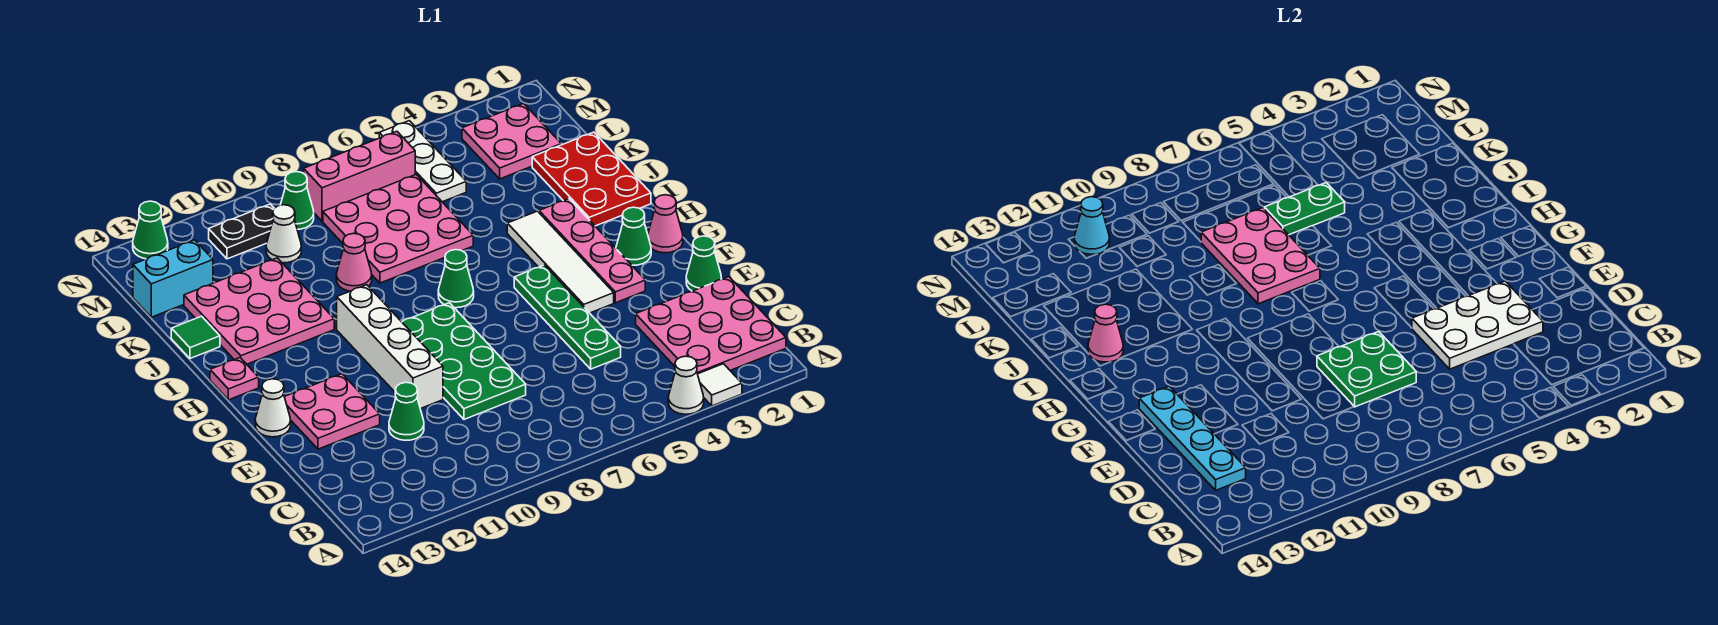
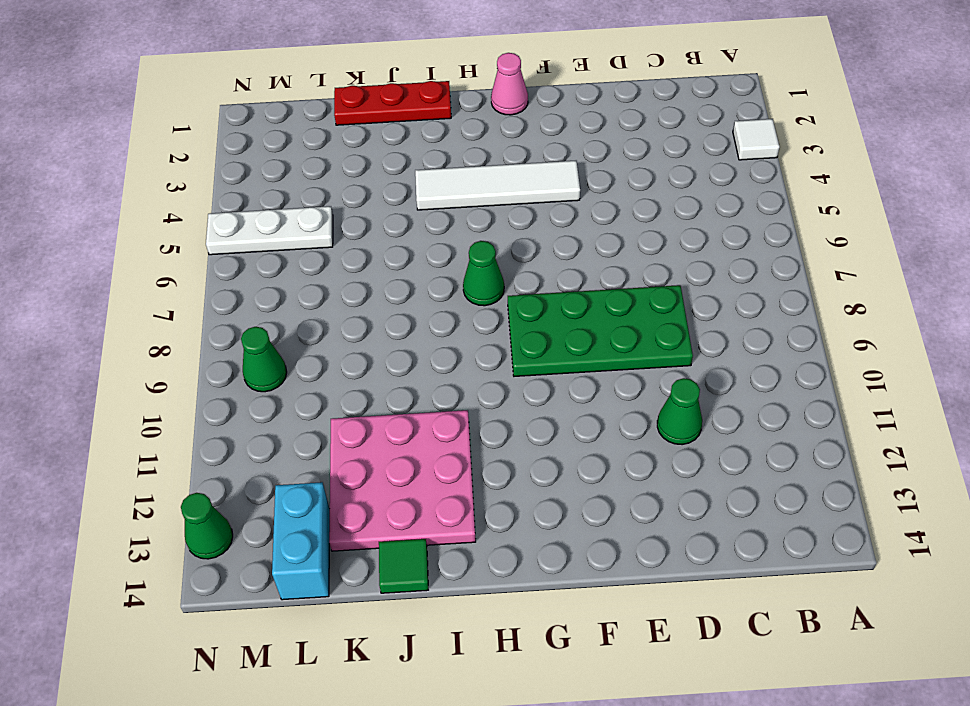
red plate I1:K1 level 1 -> red plate I1:K2 level 1
none -> white cone A4 level 1
none -> pink plate B1:D3 level 1
none -> green plate D5:G5 level 1
none -> green cone E1 level 1

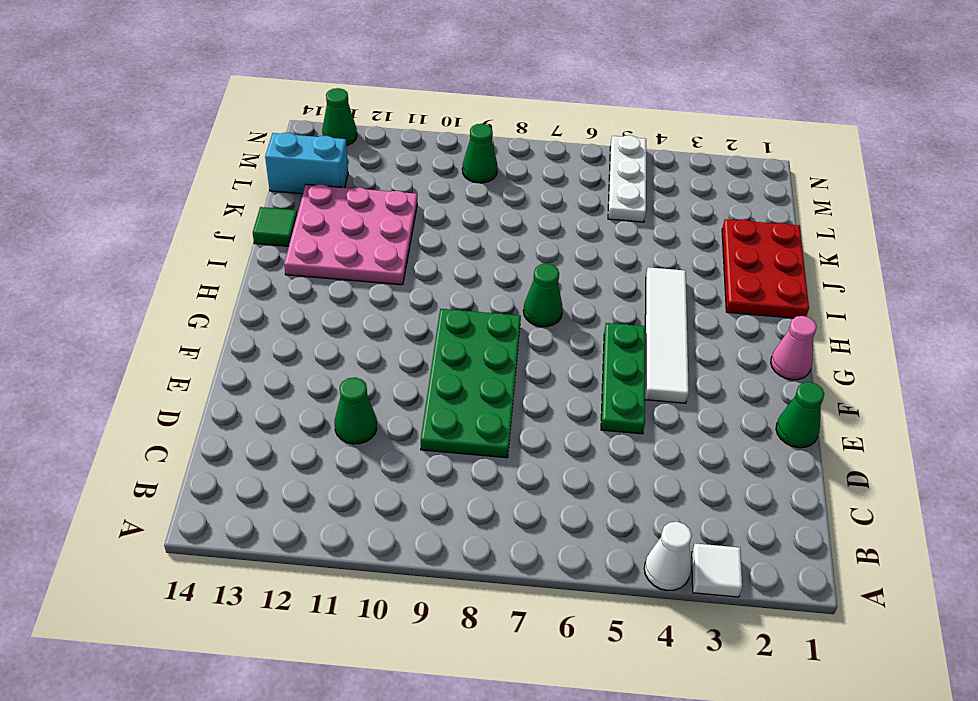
green plate E5:G5 level 1 -> green plate D5:G5 level 1
none -> pink plate B1:D3 level 1
none -> white brick E10:H10 level 1
none -> pink plate E12:F13 level 1
none -> pink plate F3:I3 level 1

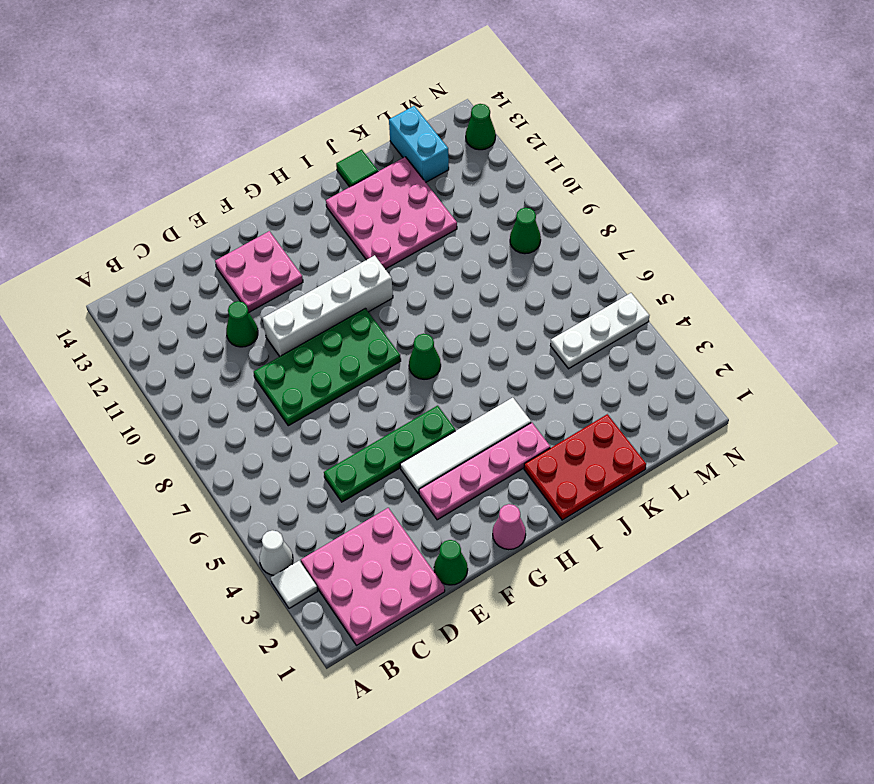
none -> white cone F14 level 1
none -> green cone G2 level 1
none -> pink plate H14 level 1
none -> pink plate J6:L8 level 1

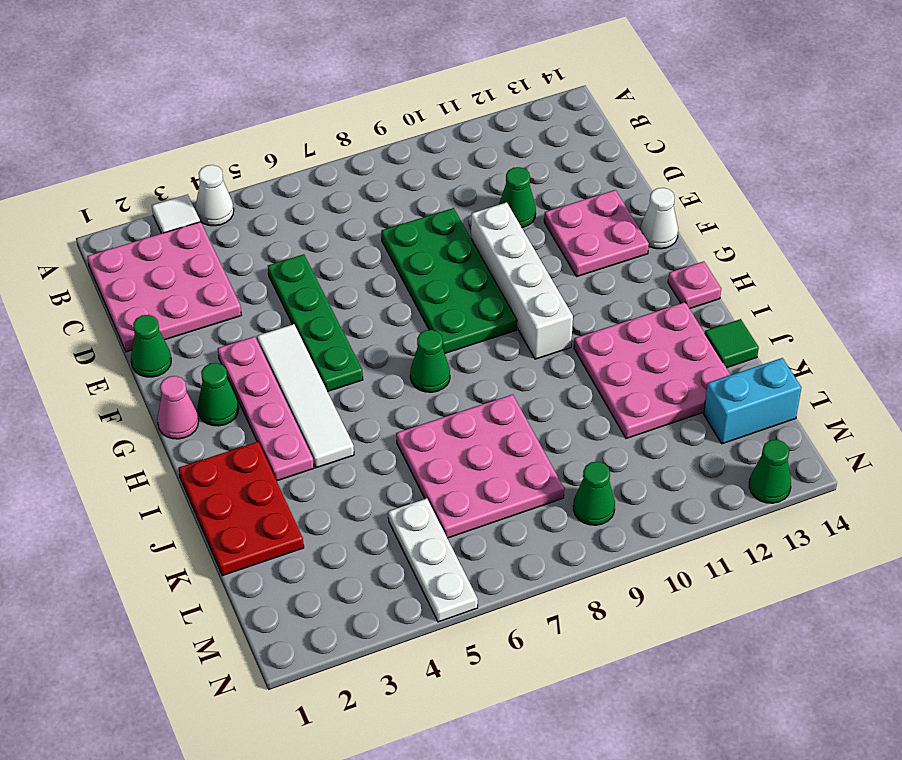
none -> pink cone J9 level 1
none -> pink plate L2:M3 level 1
none -> white cone L10 level 1
none -> pink brick M6:M8 level 1

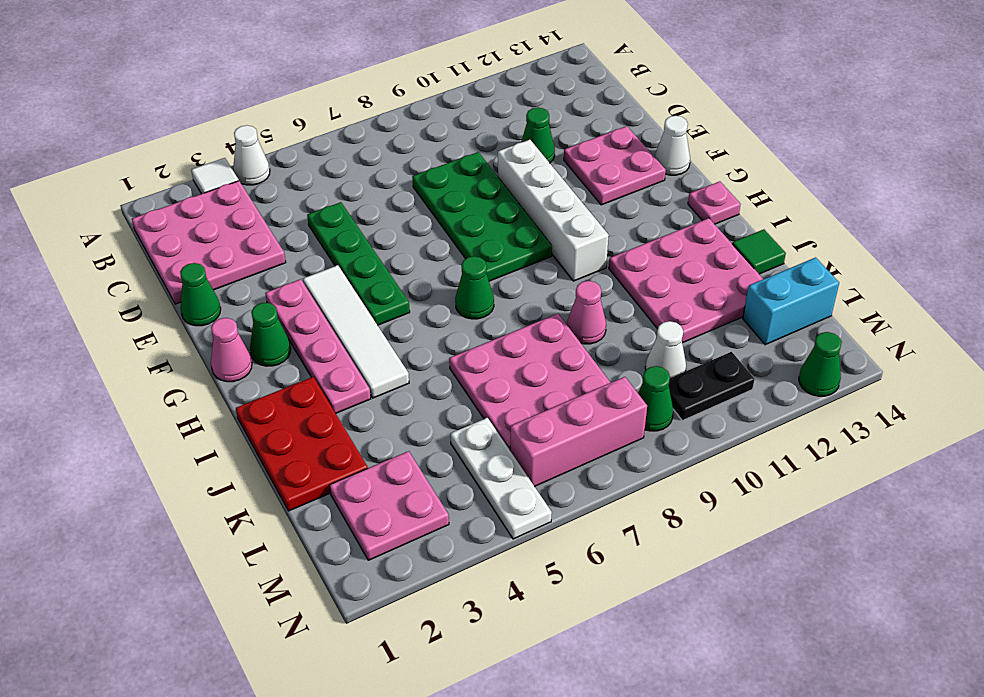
none -> cyan plate C13:F13 level 2
none -> white plate D3:E5 level 2
none -> green plate D7:E8 level 2
none -> pink plate I7:K8 level 2

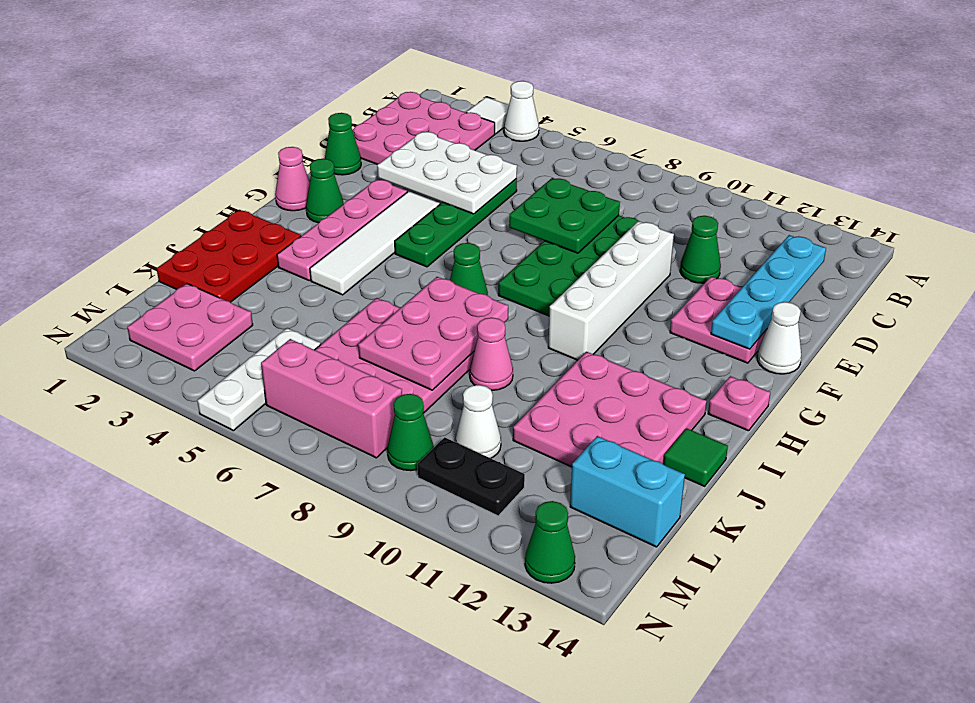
none -> pink cone I13 level 2
none -> green plate K5:K6 level 2
none -> cyan cone M11 level 2

